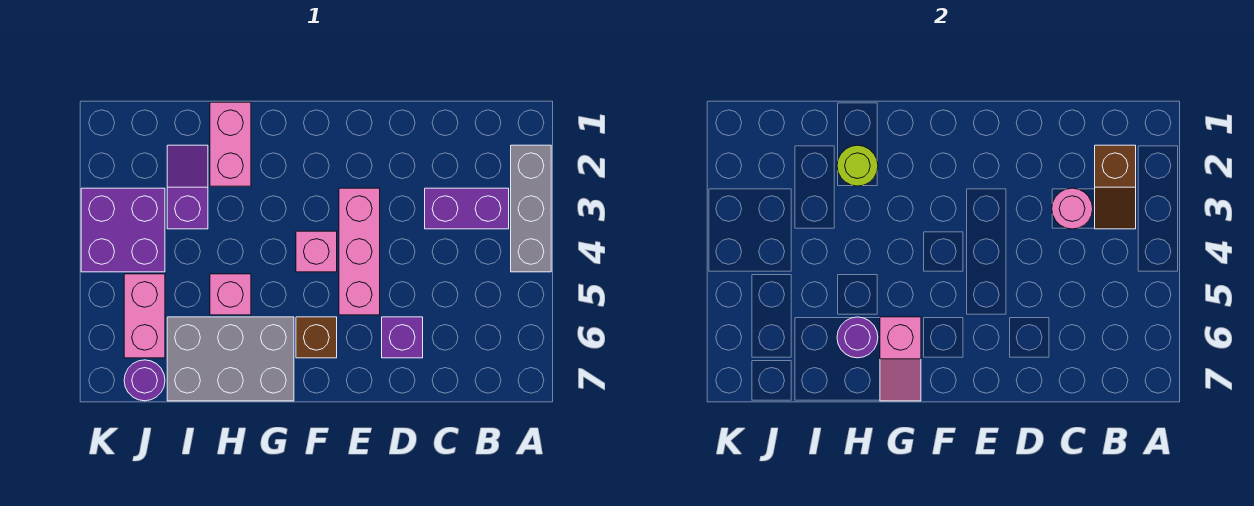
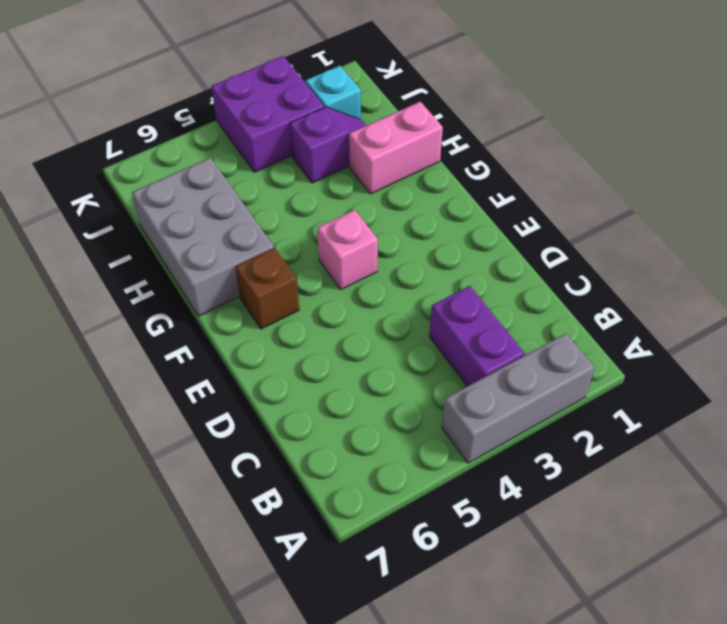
cyan brick J2 level 1 -> none
none -> purple brick D6 level 1
none -> pink brick E3:E5 level 1
none -> pink brick H5 level 1

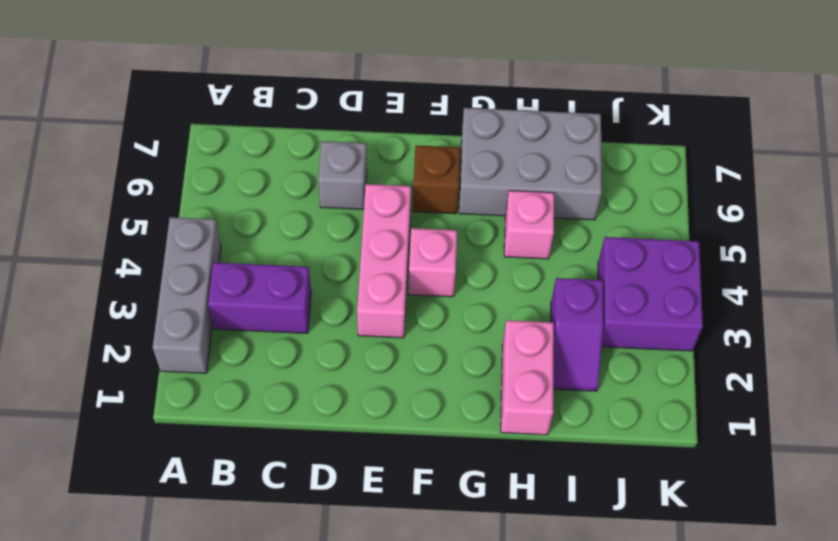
grey brick D6 level 1 -> purple brick D6 level 1
none -> pink brick J5:J6 level 1
none -> purple round brick J7 level 1
none -> brown slope B2:B3 level 2 top 2

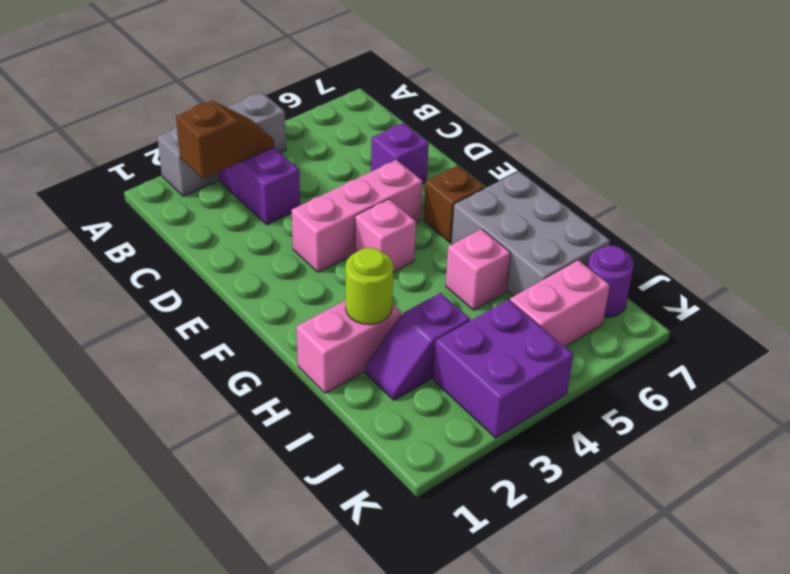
none -> pink round brick C3 level 2
none -> pink slope G6:G7 level 2 top 6
none -> purple round brick H6 level 2

